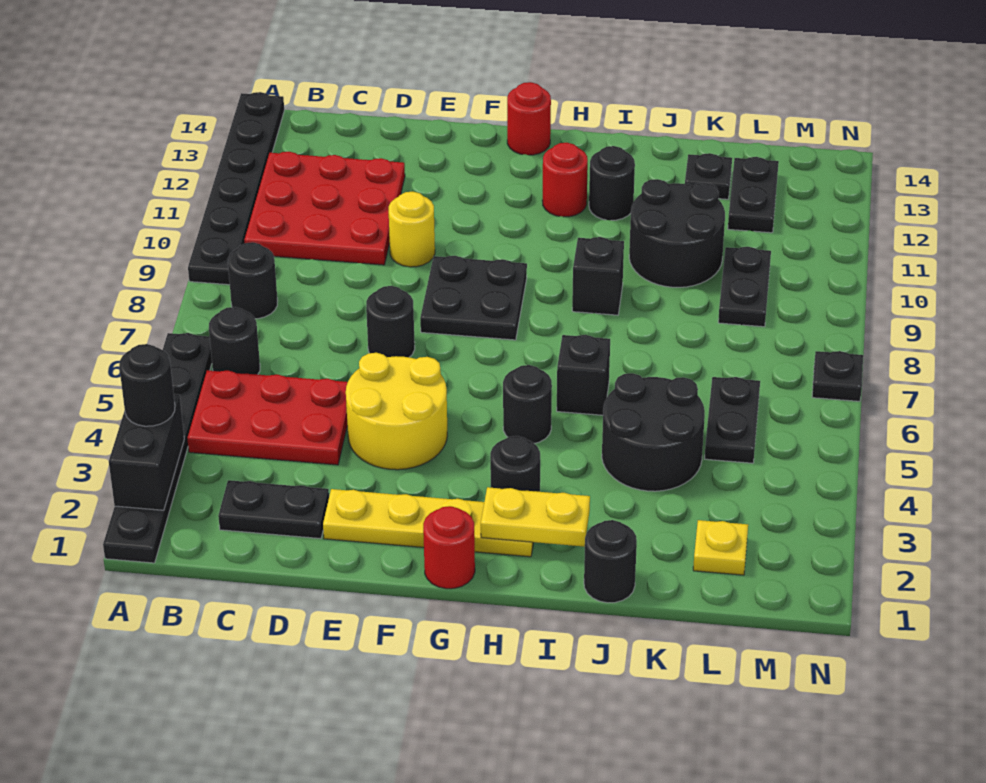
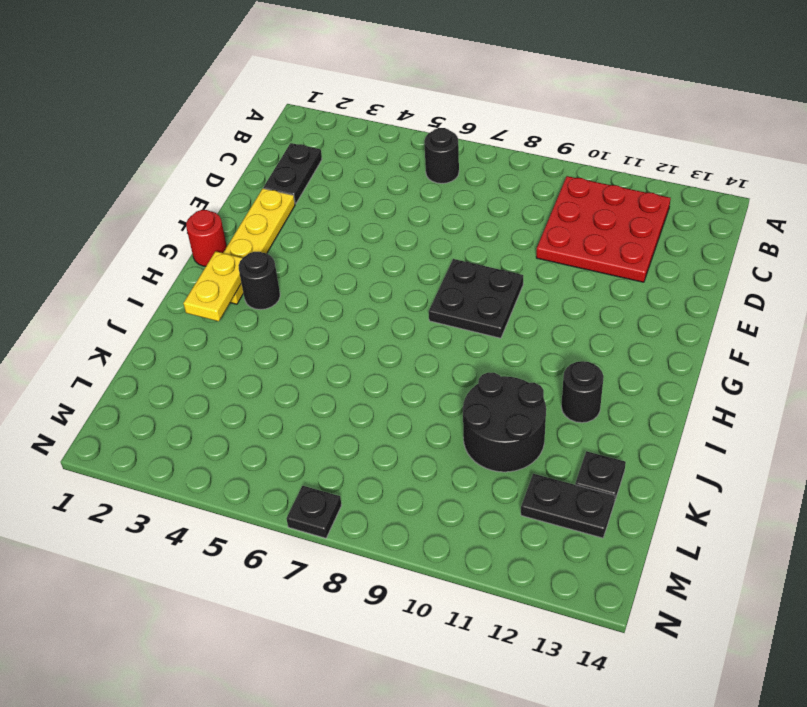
none -> black plate A1:A6 level 1
none -> black plate A9:A14 level 1
none -> red plate B4:D5 level 1
none -> black round brick B8 level 1

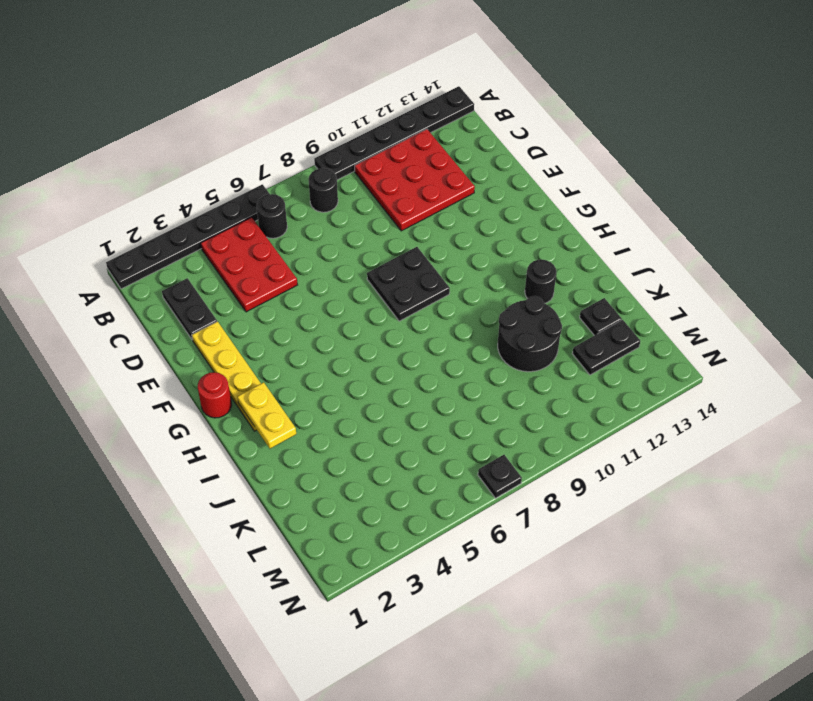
none -> yellow round brick E4:F5 level 1
none -> black round brick E7 level 1
none -> yellow round brick E10 level 1
none -> red round brick G14 level 1

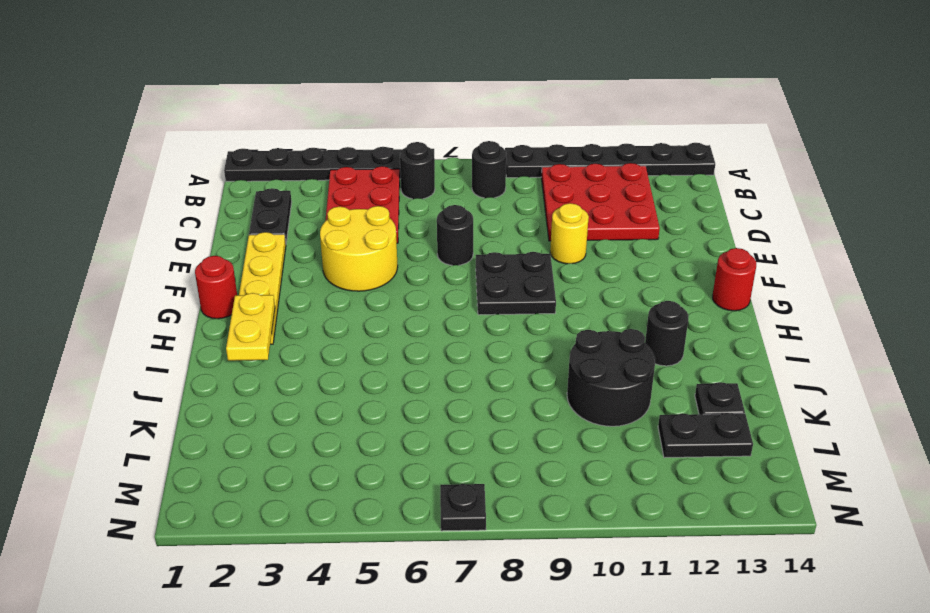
none -> black round brick H3 level 1
none -> black round brick H5 level 1
none -> red round brick H12 level 1
none -> black brick I6 level 1

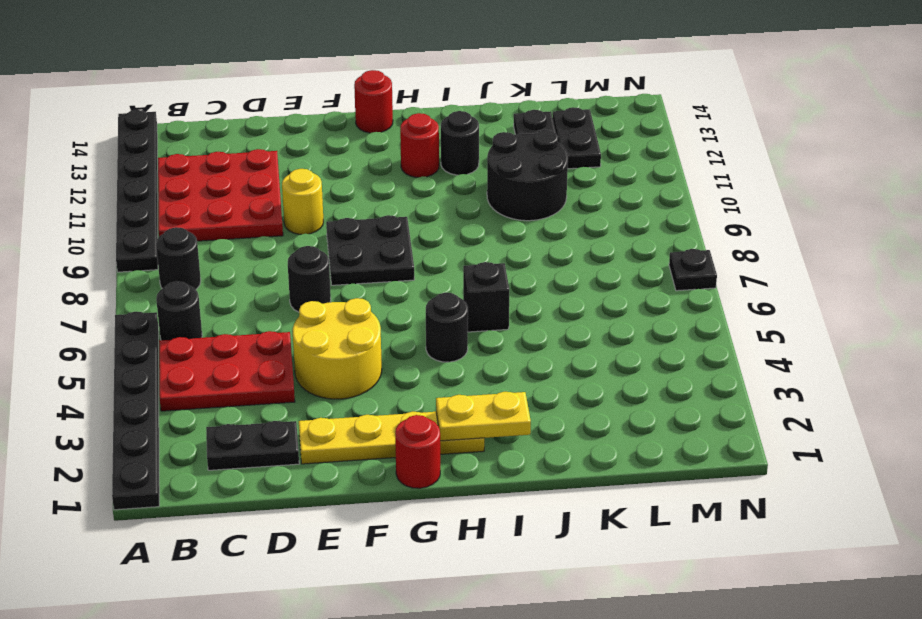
none -> black round brick H3 level 1
none -> black brick I9 level 1
none -> black round brick J1 level 1
none -> black round brick J4:K5 level 1

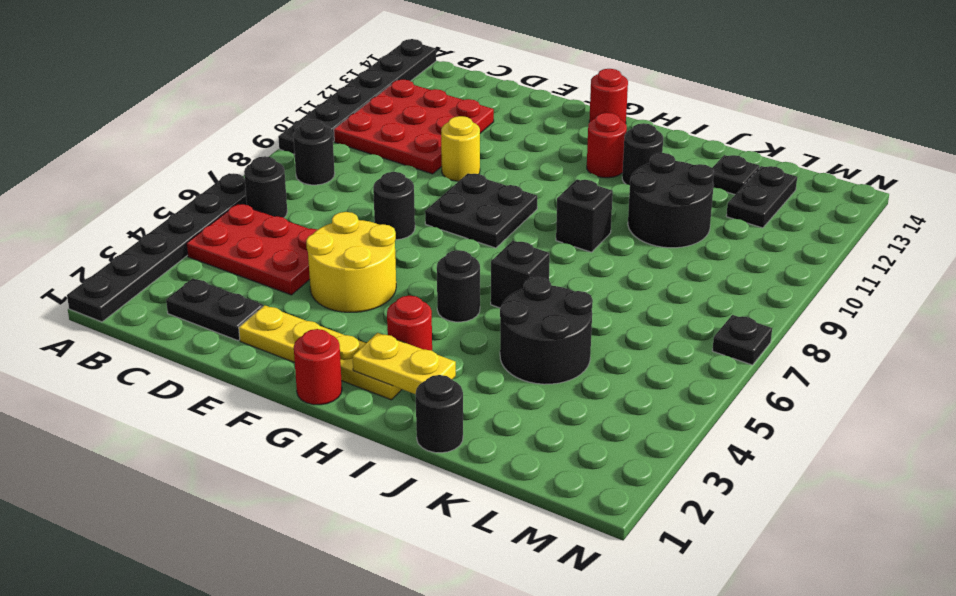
red round brick H3 level 1 -> black round brick H3 level 1
none -> yellow plate L2 level 1
none -> black plate L5:L6 level 1
none -> black plate L9:L10 level 1
none -> black brick A2:A3 level 2

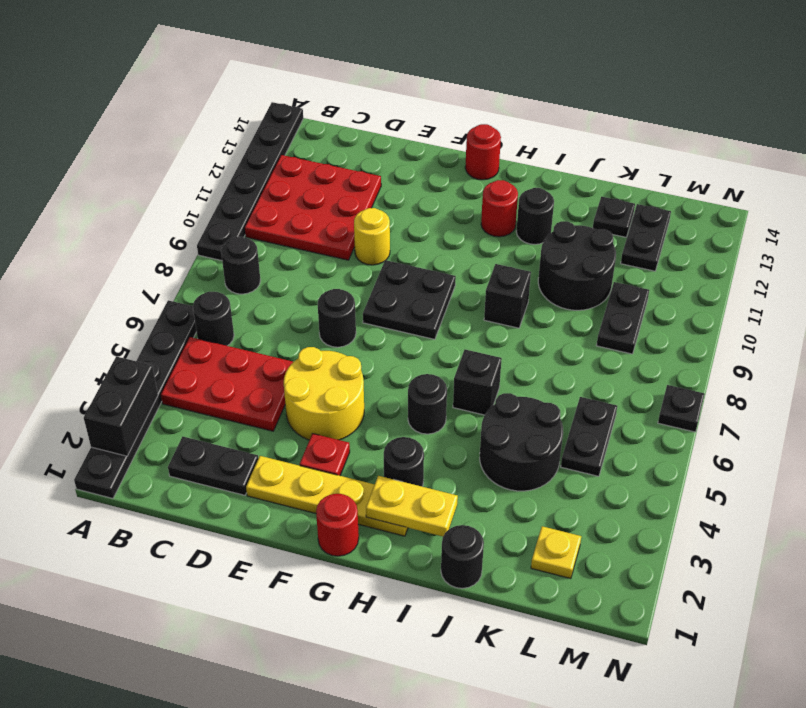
red plate F3 level 1 -> none
none -> black round brick A3 level 3

